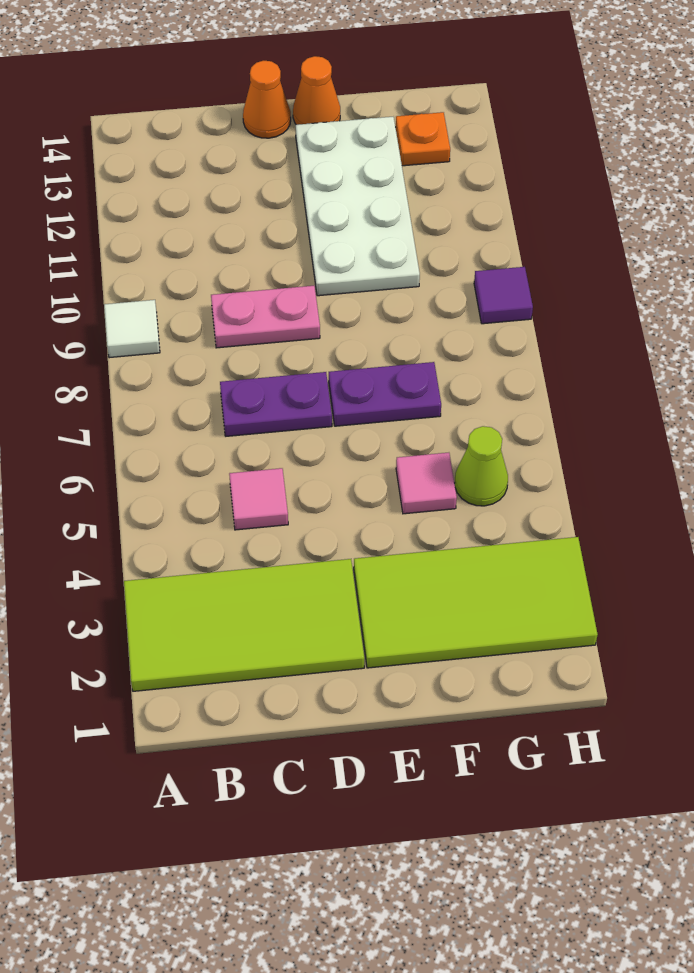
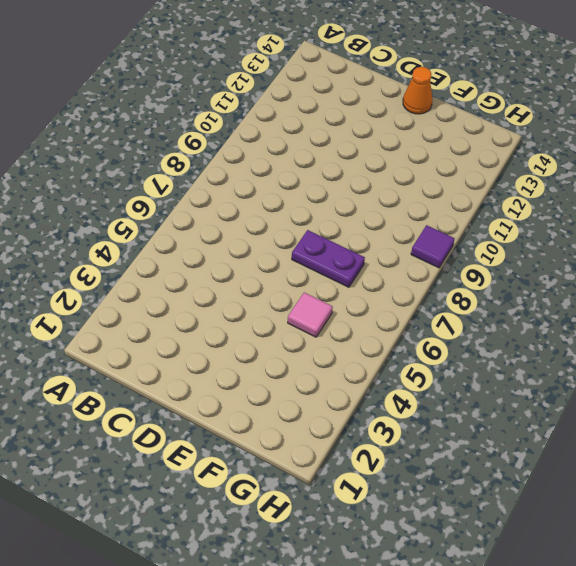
none -> lime tile A2:D3 level 1
none -> white tile A9 level 1
none -> pink tile C5 level 1

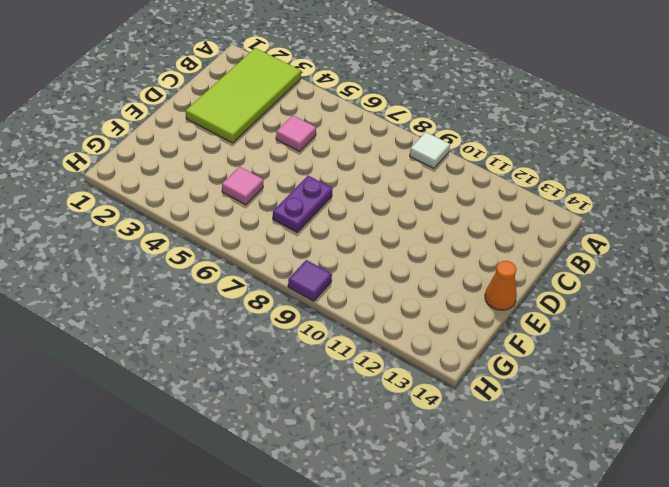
none -> purple plate C7:D7 level 1
none -> pink plate C9:D9 level 1
none -> orange cone D14 level 1

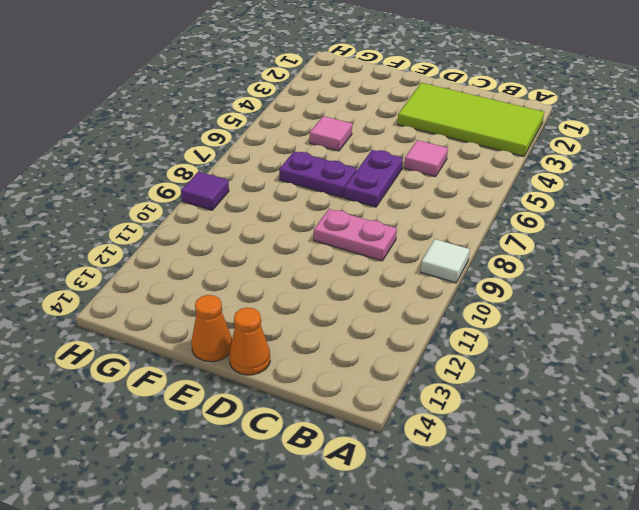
purple plate D6:D7 level 1 -> purple plate C7:D7 level 1
none -> lime tile E2:H3 level 1
none -> white plate E10:F13 level 1
none -> lime cone G5 level 1

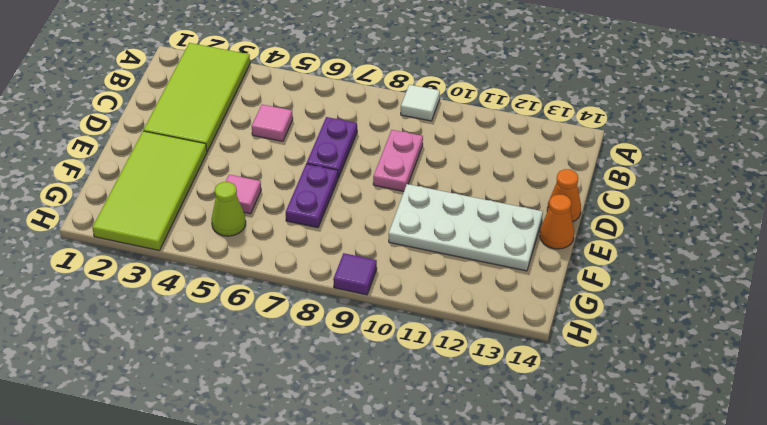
none -> orange plate G13 level 1

